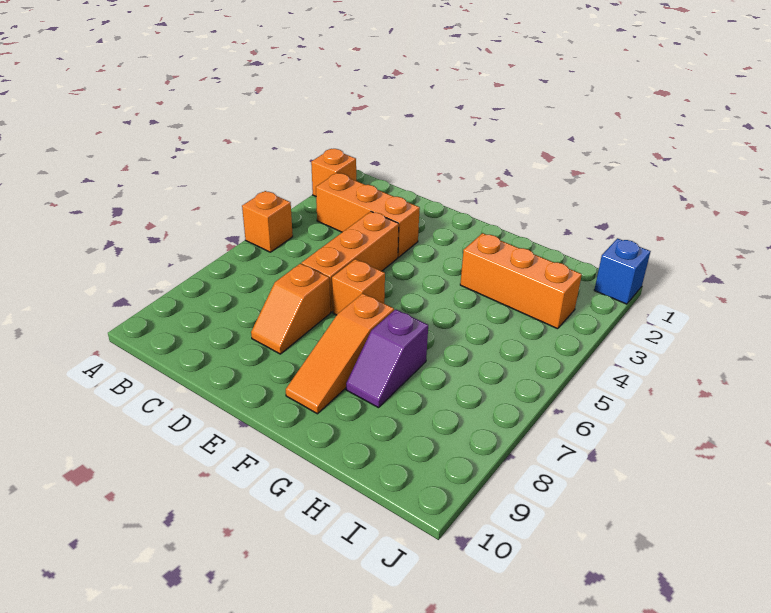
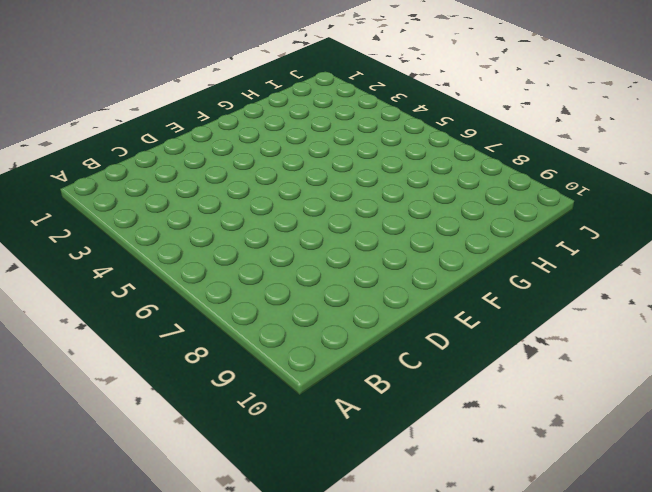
none -> orange brick A2 level 1
none -> orange brick A5 level 1

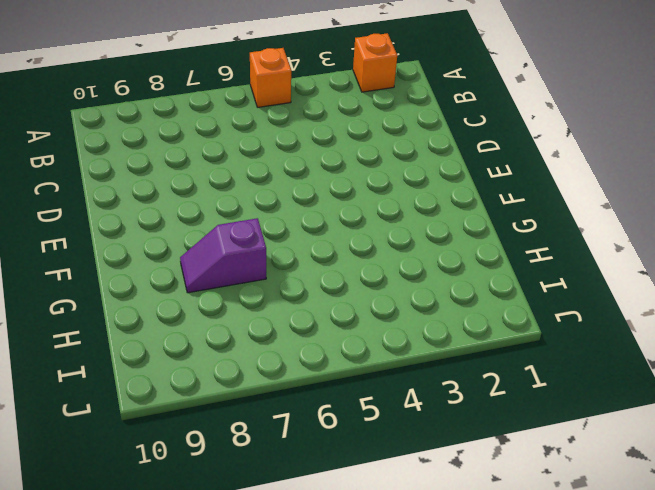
none -> orange brick B3:D3 level 1
none -> orange brick D4:D6 level 1

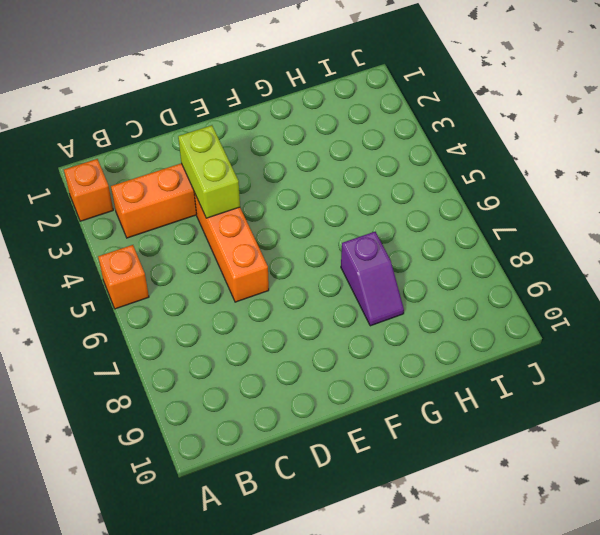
lime brick D3:D4 level 2 -> none
none -> orange slope D7:D8 level 1 top 7
none -> orange brick E6 level 1

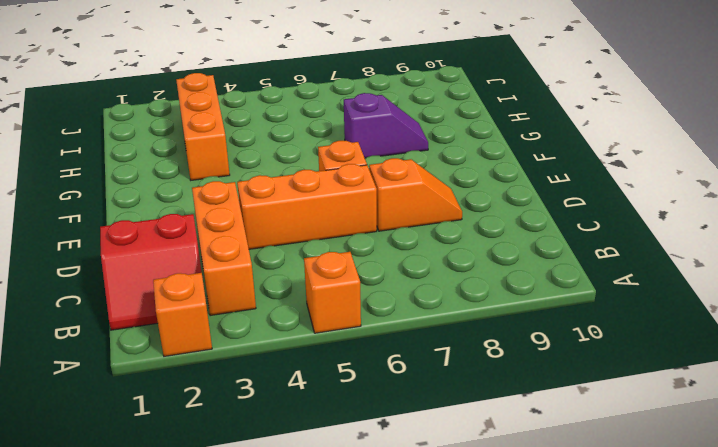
red slope B1:C2 level 1 top C -> none
none -> orange slope F7:F9 level 1 top 7
none -> blue brick J1 level 1

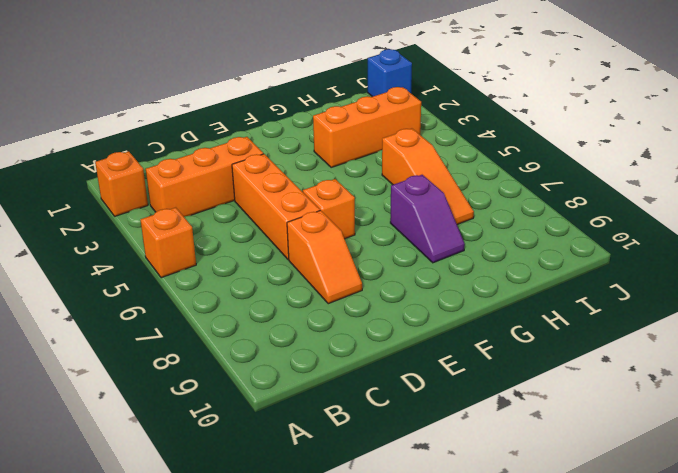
orange slope H5:H7 level 1 top 5 -> orange slope F7:F9 level 1 top 7

